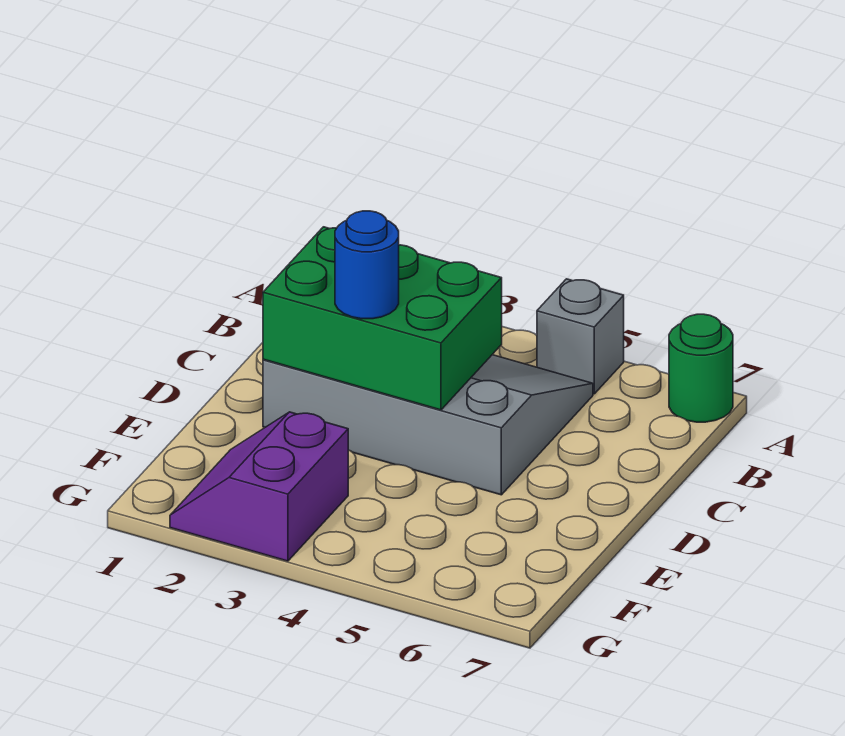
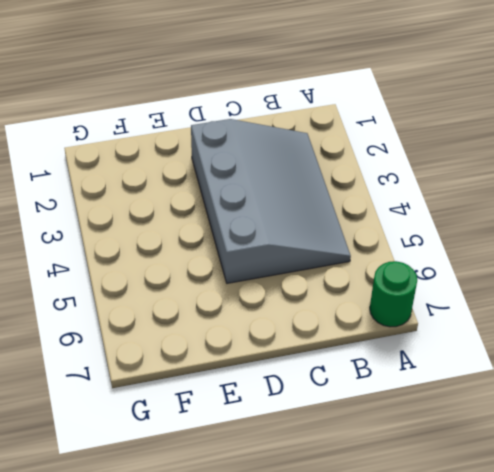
none -> grey brick A5 level 1
none -> purple slope F2:G3 level 1 top 3

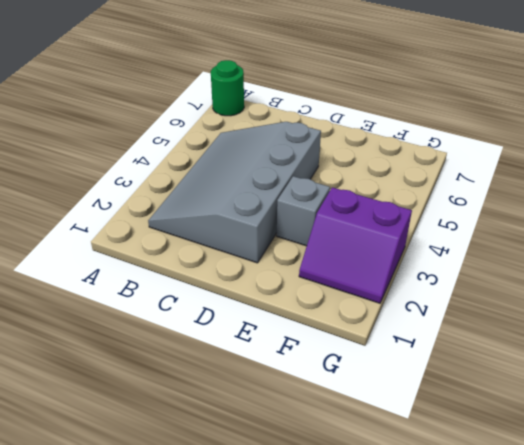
grey brick E3 level 1 -> grey brick A5 level 1
none -> green brick C2:D4 level 2
none -> blue round brick D3 level 3

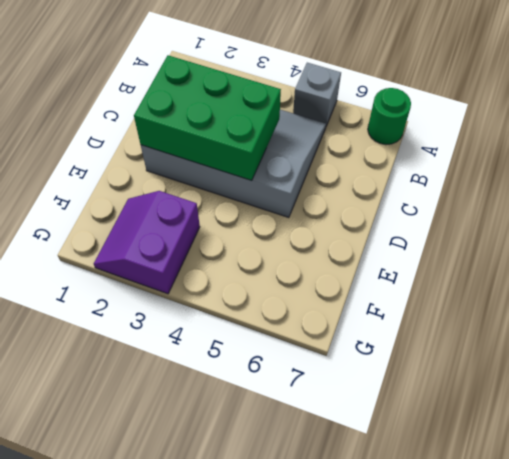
none -> blue round brick D3 level 3

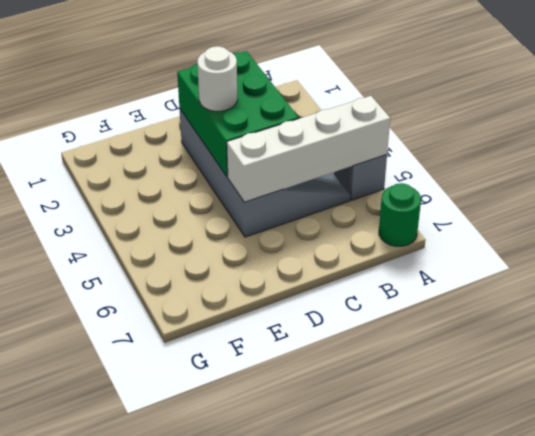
white brick A5:D5 level 2 -> none
white round brick D3 level 3 -> blue round brick D3 level 3
none -> purple slope F2:G3 level 1 top 3

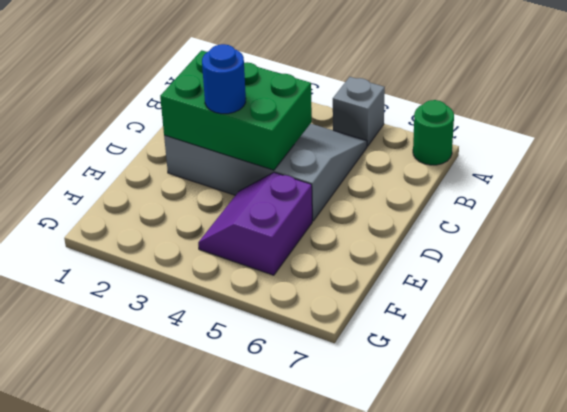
purple slope E4:F5 level 1 top 5 -> purple slope F2:G3 level 1 top 3

